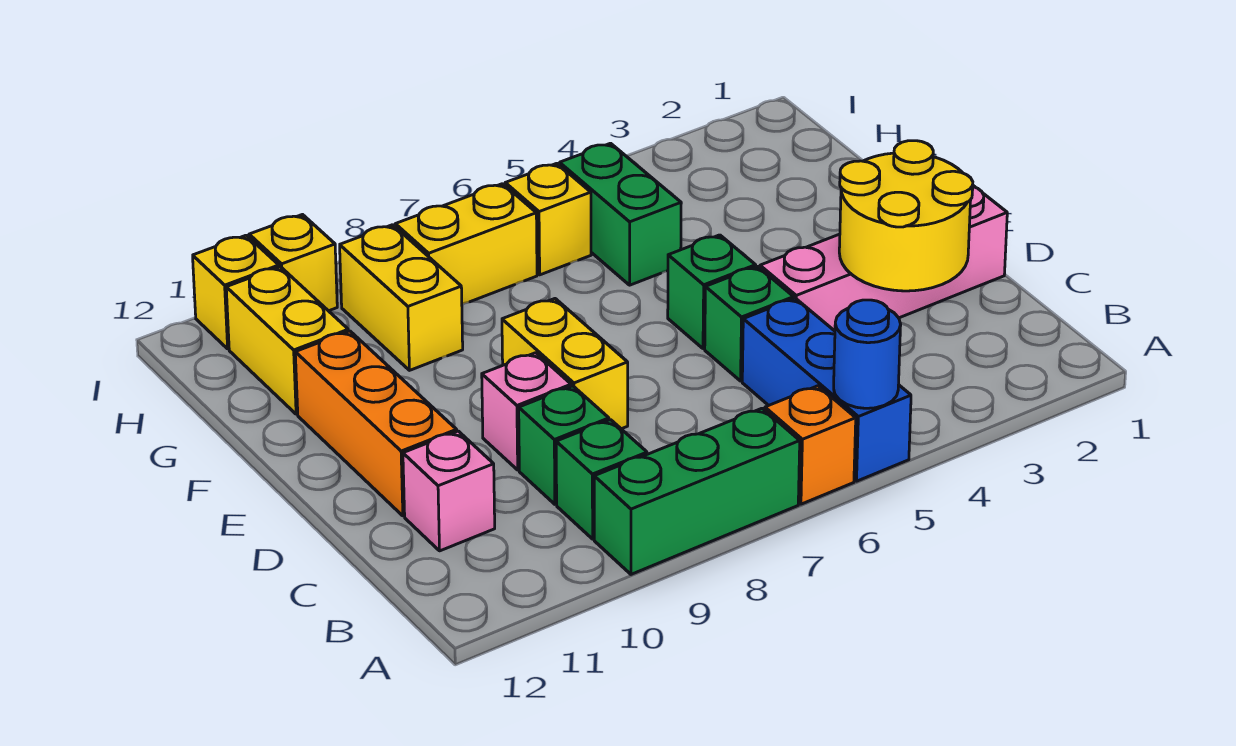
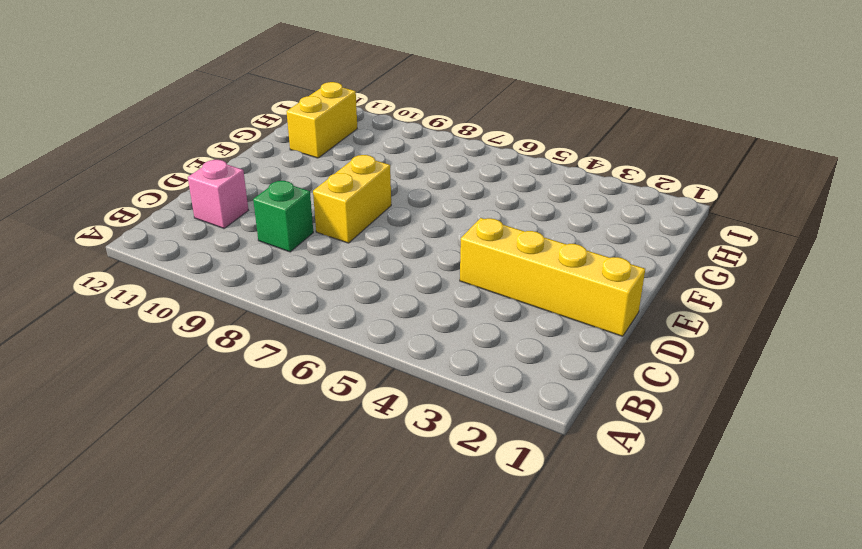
yellow brick D1:D4 level 1 -> pink brick D1:D4 level 1
none -> blue brick A5:C5 level 1
none -> orange brick A6 level 1
none -> green brick A7:A9 level 1

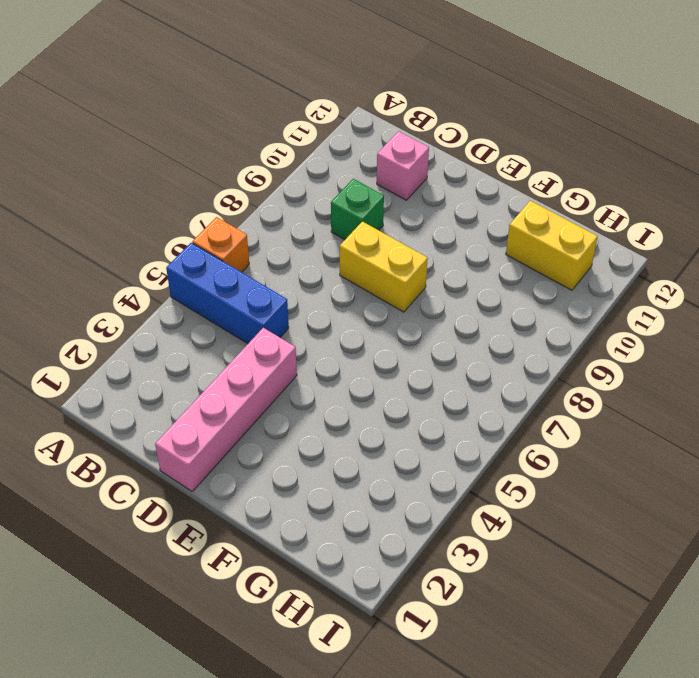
none -> green brick A7:A9 level 1
none -> green brick B9 level 1
none -> green brick D5 level 1

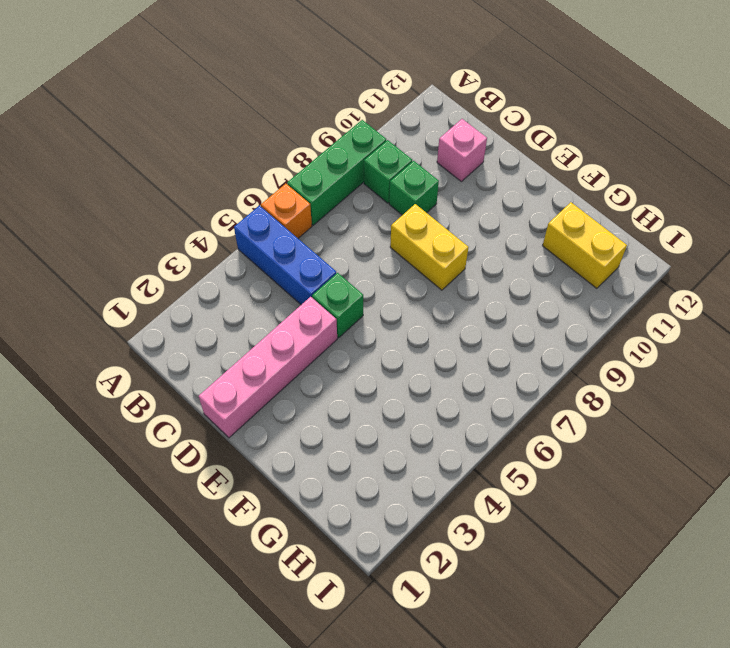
none -> pink brick D9 level 1
none -> orange brick D11:F11 level 1
none -> green brick E5 level 1

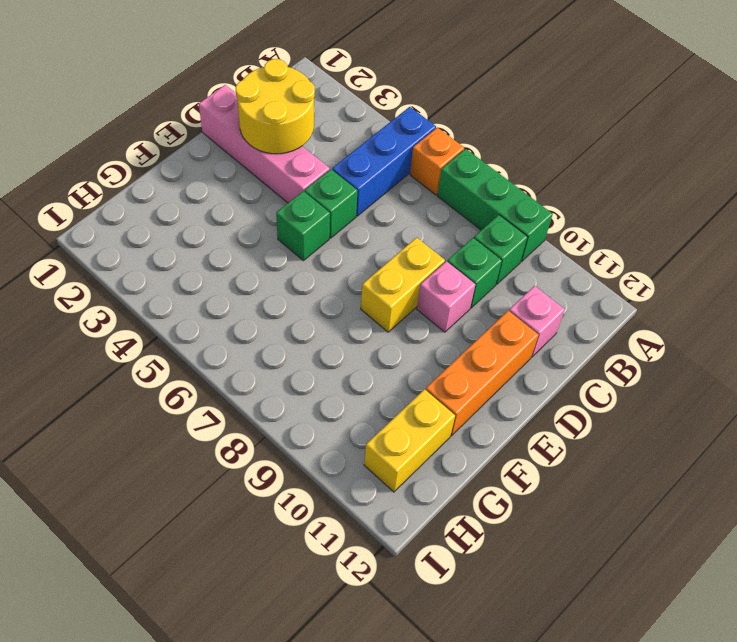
none -> green brick G5:H5 level 1
none -> yellow brick G9:H9 level 1
none -> yellow brick H6 level 1

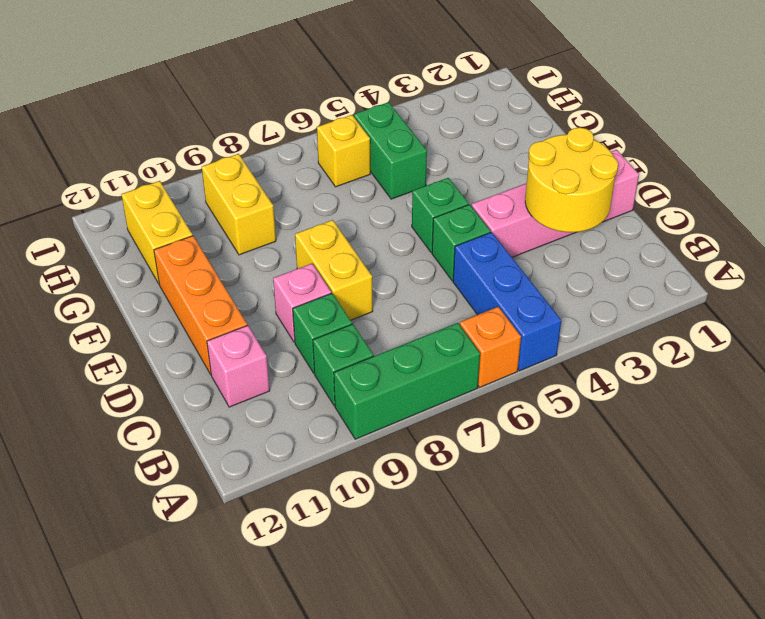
none -> yellow brick H7:H8 level 1
none -> yellow brick I10 level 1
none -> yellow brick I11 level 1

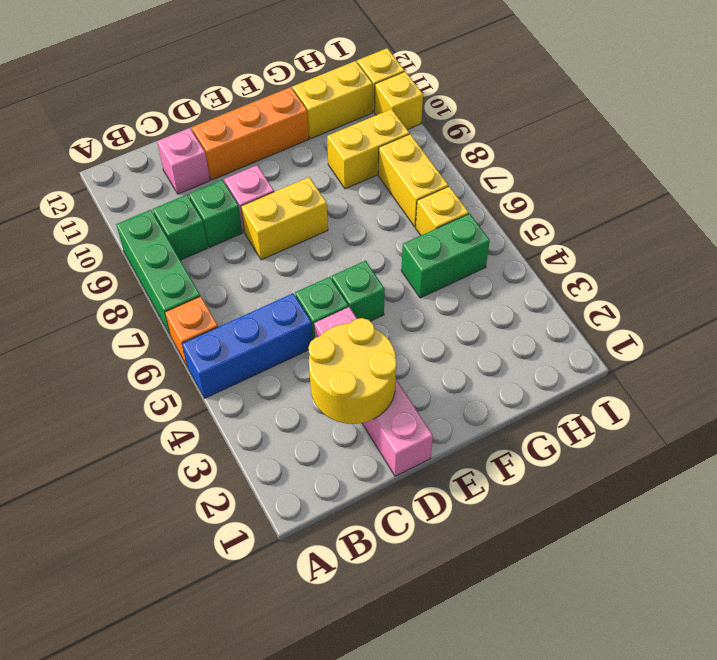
none -> blue round brick A5 level 2

